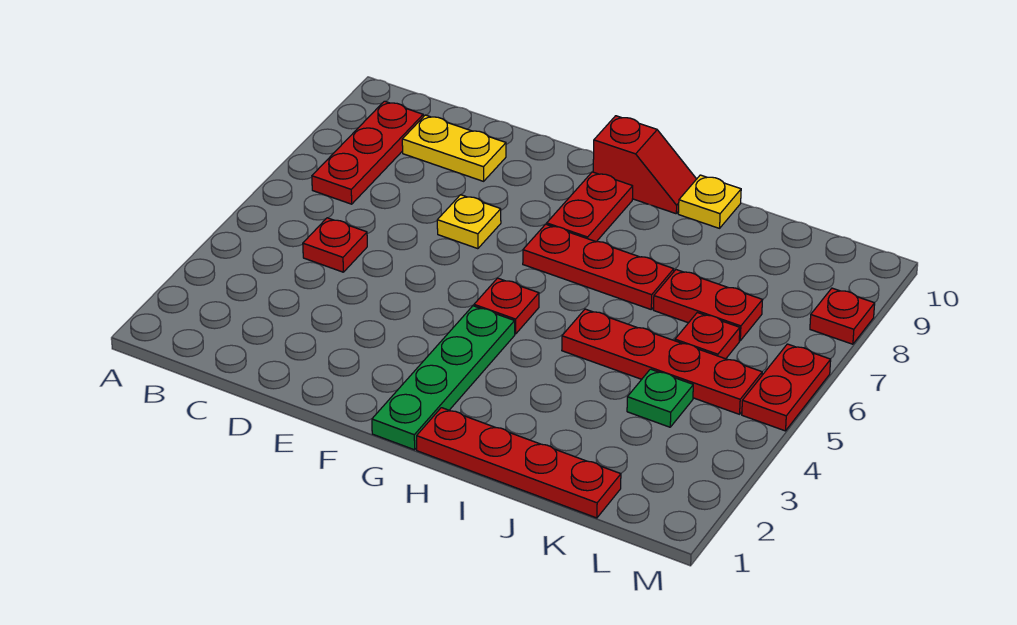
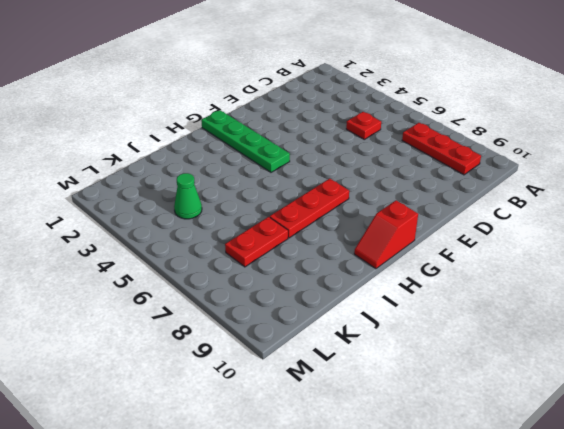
green cone K4 level 1 -> green plate K4 level 1
none -> yellow plate C9:D9 level 1
none -> yellow plate E7 level 1
none -> red plate G5 level 1

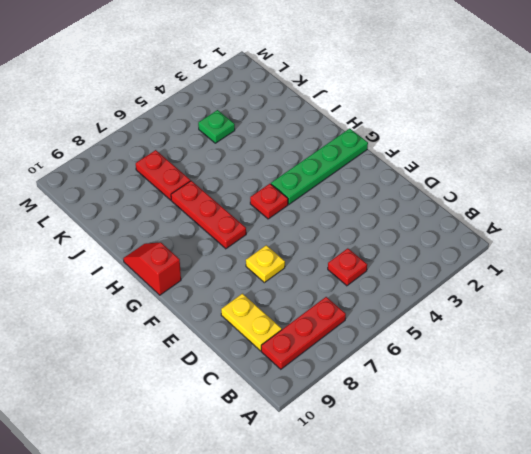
none -> red plate G8:G9 level 1
none -> red plate H1:K1 level 1
none -> red plate I5:L5 level 1

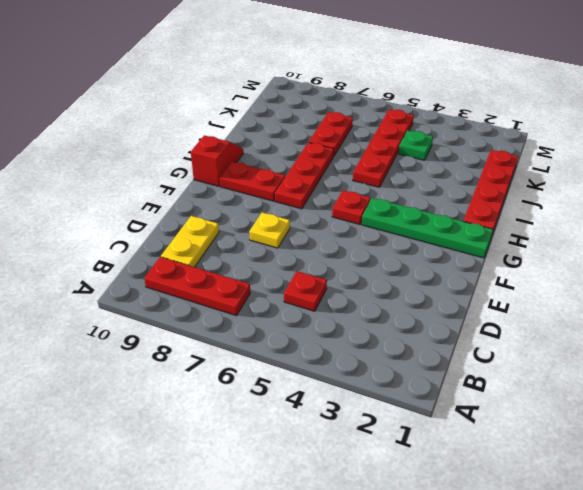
none -> yellow plate I10 level 1
none -> red plate K6 level 1
none -> red plate M5:M6 level 1

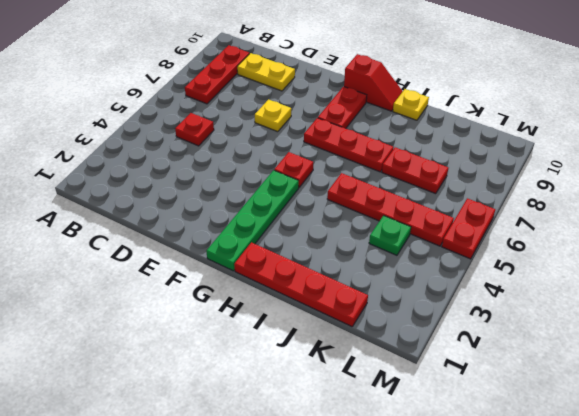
none -> red plate K6 level 1
none -> red plate M8 level 1

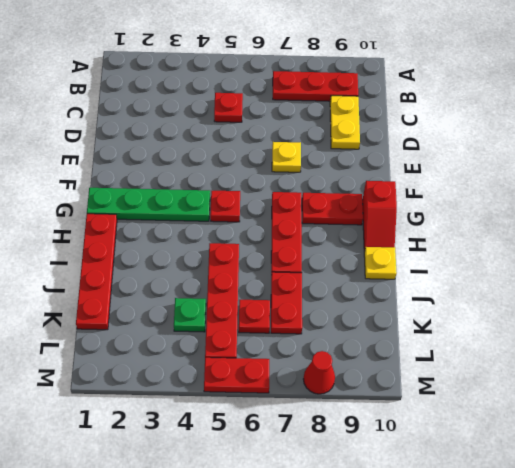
red cone M8 level 1 -> red plate M8 level 1

